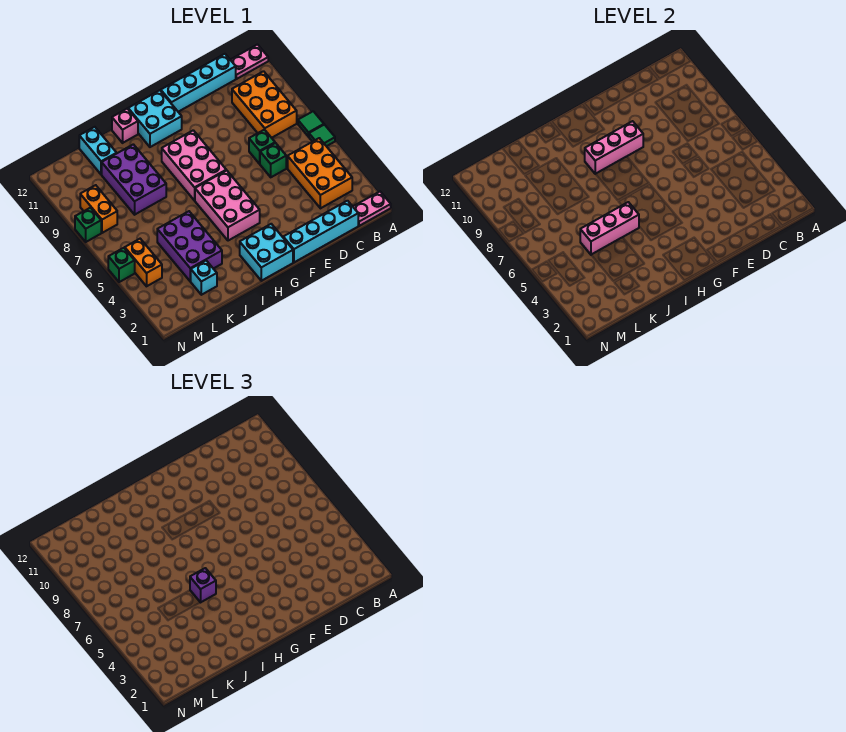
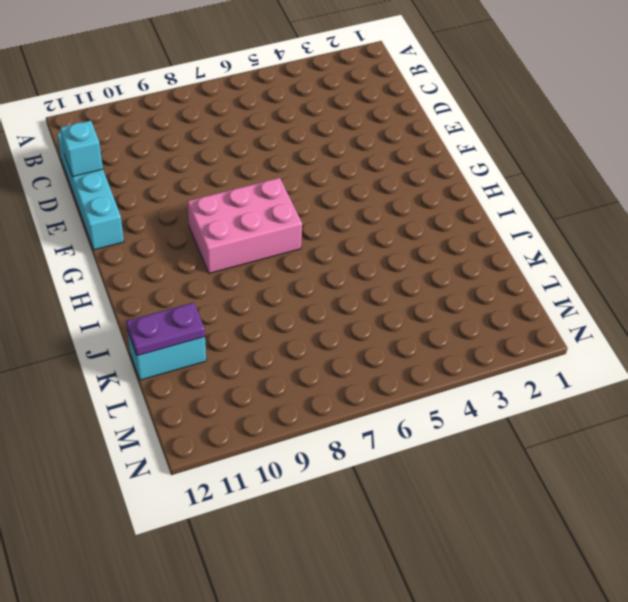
cyan brick D12 level 2 -> cyan brick K2 level 1
purple plate K11:K12 level 2 -> none
none -> pink plate A1:B1 level 1
none -> green tile A6 level 1
none -> green tile A7 level 1

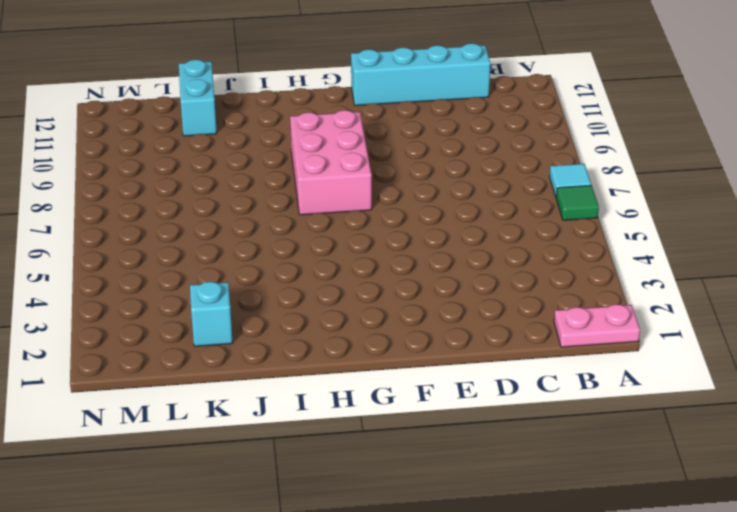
cyan tile A7 level 1 -> green tile A7 level 1
none -> pink plate A12:B12 level 1
none -> orange brick B3:C5 level 1
none -> orange brick B8:C10 level 1

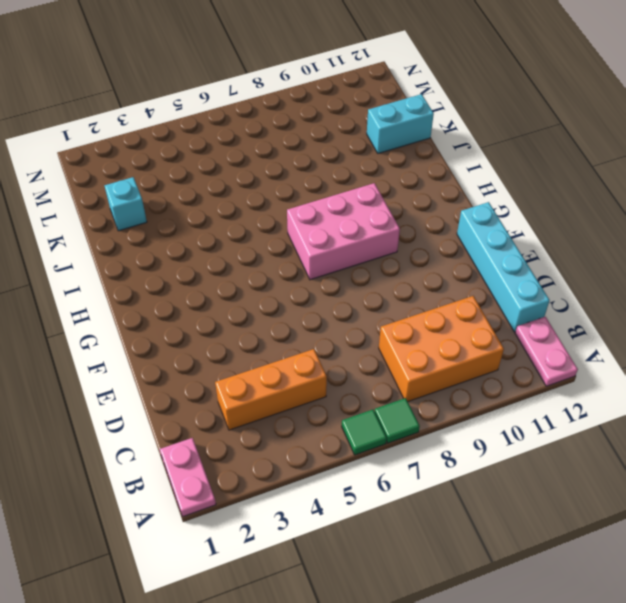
orange brick C3:C5 level 1 -> orange brick B3:C5 level 1
none -> cyan brick C1:F1 level 1
none -> green brick D6 level 1
none -> green brick D7 level 1

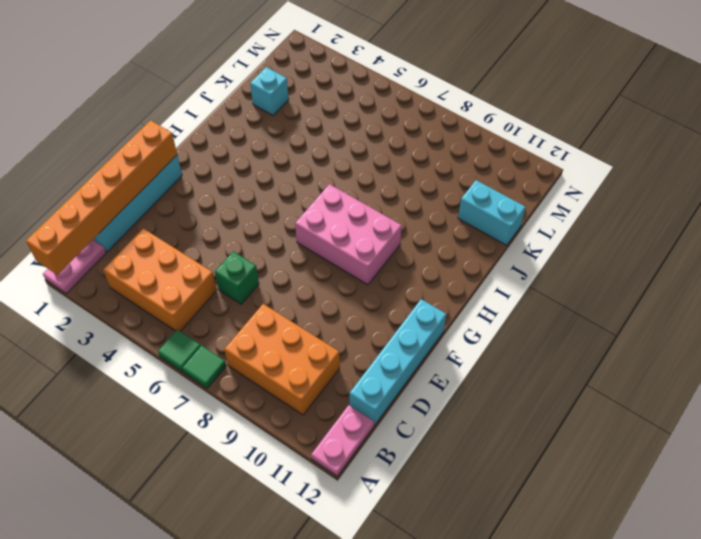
orange brick A1:F1 level 2 -> none
none -> green brick D7 level 1
none -> cyan brick G1:H2 level 1
none -> pink brick G4:H6 level 1

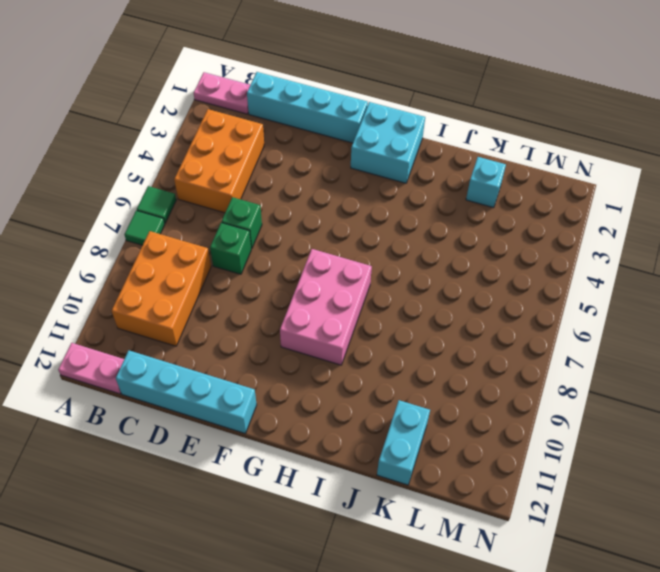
none -> pink brick G4:H6 level 1
none -> cyan brick G11:H12 level 1
none -> pink brick I12 level 1

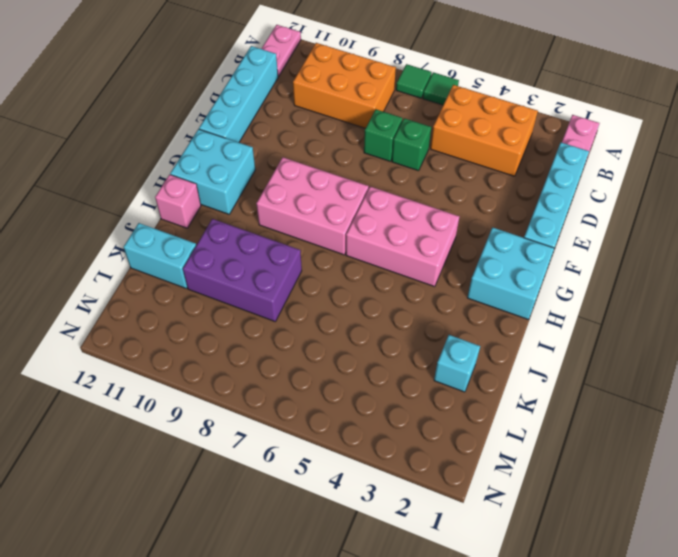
none -> purple brick J3:K5 level 1
none -> orange brick M4:M5 level 1
none -> orange brick M8:M9 level 1

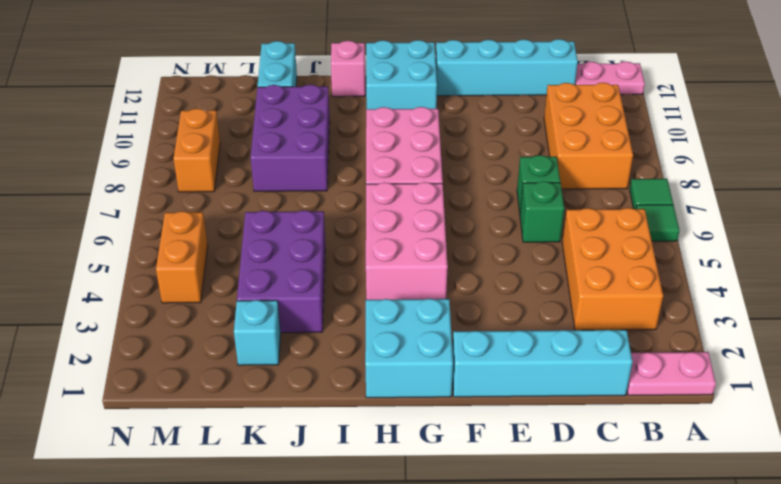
none -> green brick N5 level 1
none -> green brick N8 level 1
none -> pink brick F9:H9 level 2

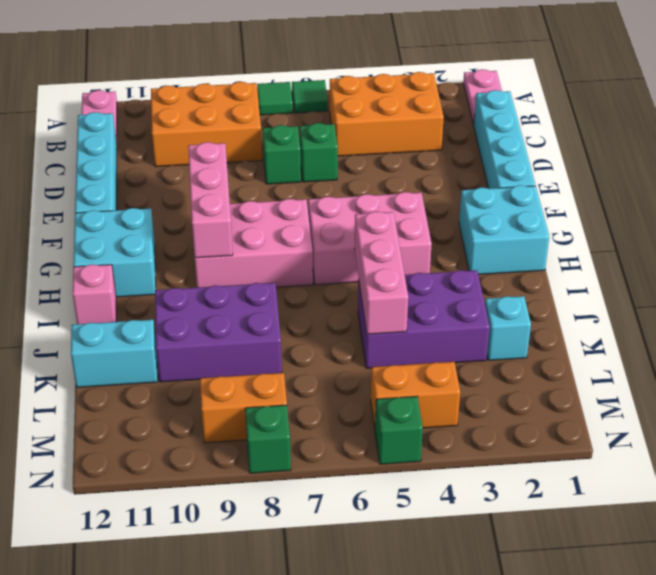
none -> purple brick I5 level 3

